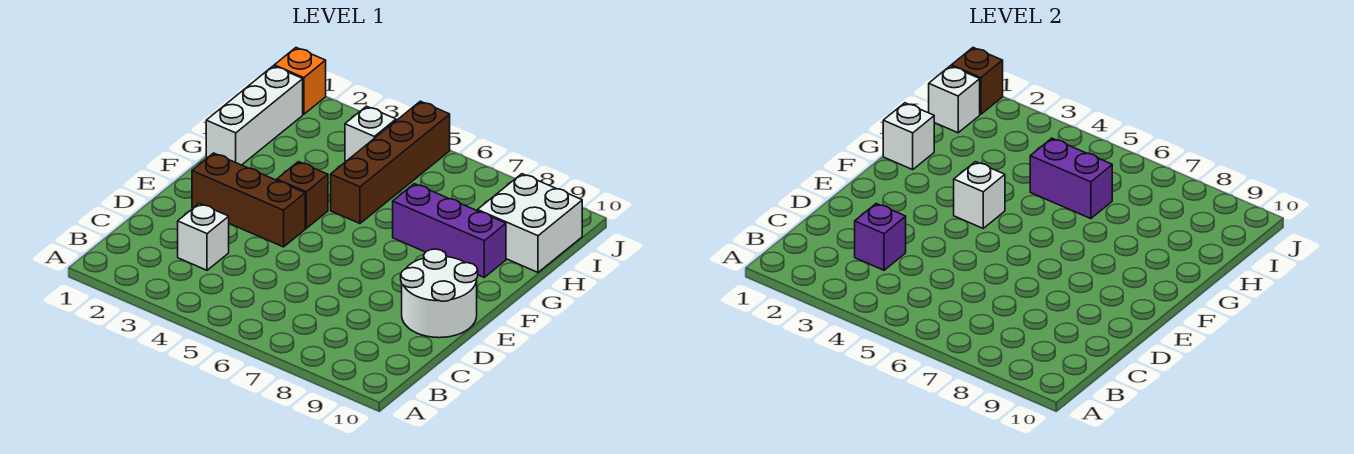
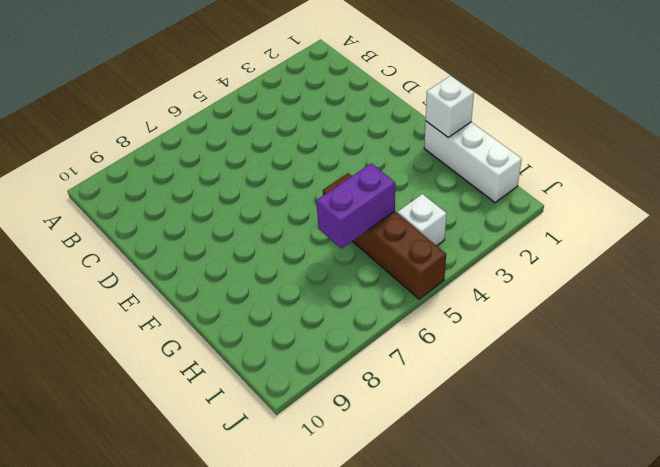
none -> white brick C3 level 1
none -> white round brick D9:E10 level 1
none -> brown brick E2:E4 level 1

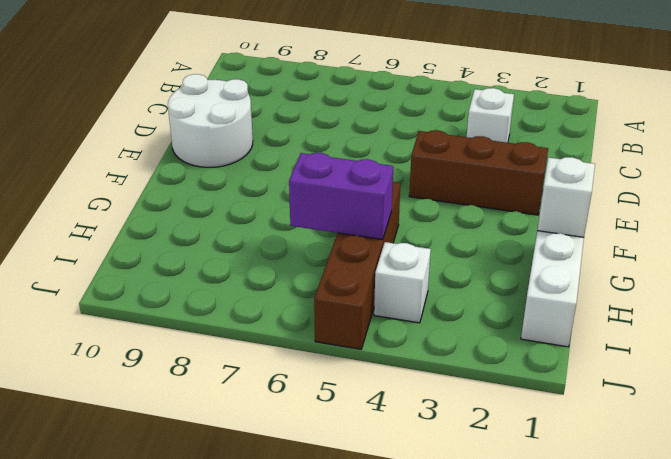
none -> brown brick F4 level 1
none -> purple brick G7:G9 level 1
none -> white brick H9:I10 level 1

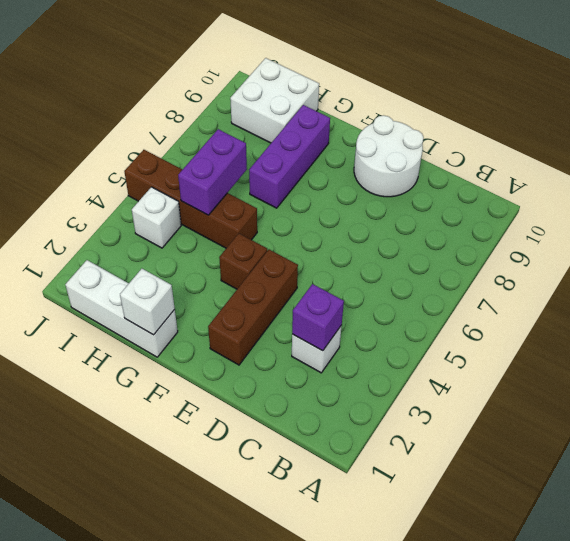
none -> orange brick J1 level 1
none -> white brick F4 level 2
none -> white brick I1 level 2

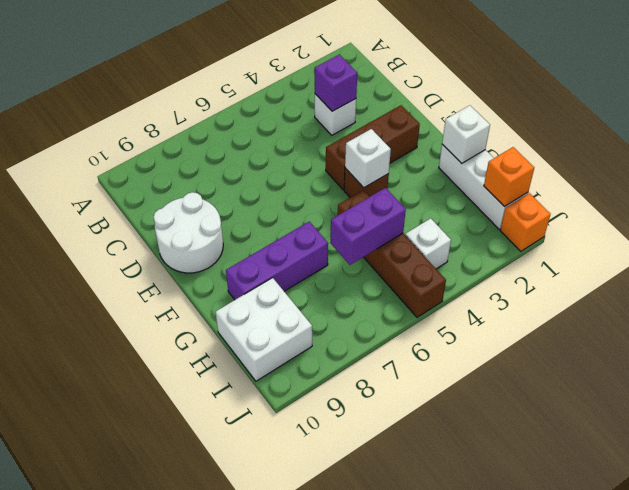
orange brick I1 level 2 -> white brick I1 level 2
none -> brown brick J1 level 2

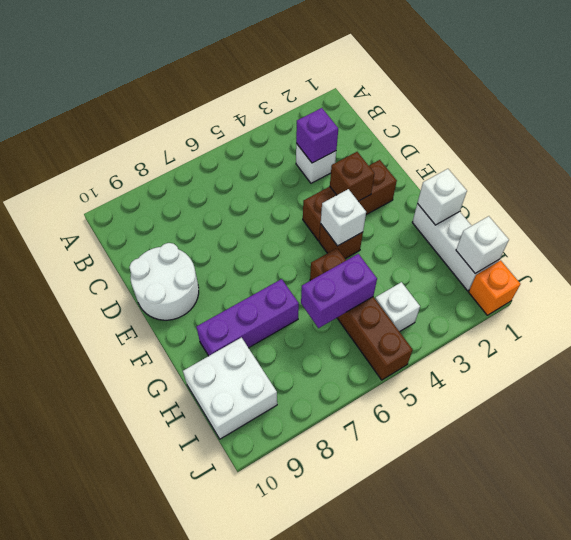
brown brick E3 level 2 -> brown brick J1 level 2

